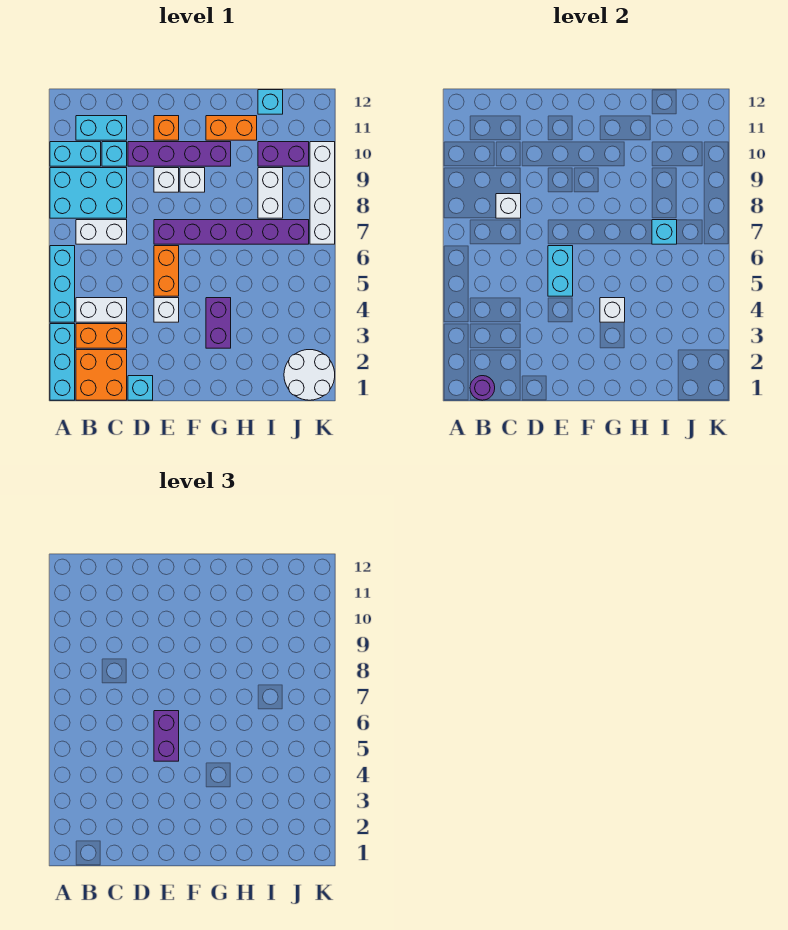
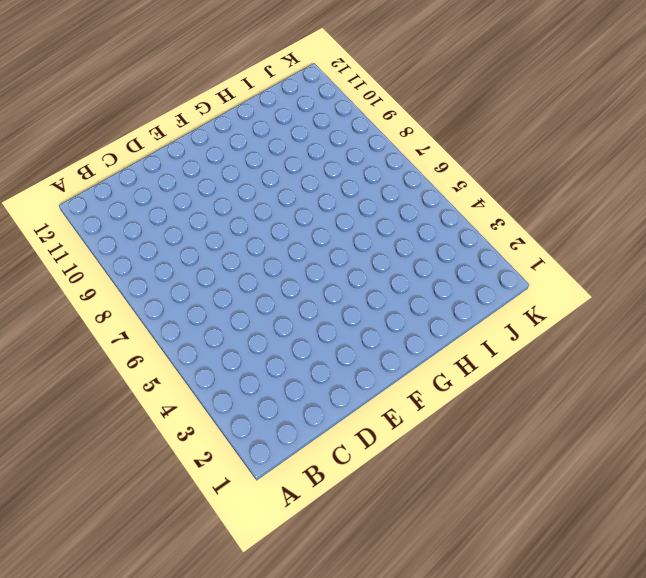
none -> cyan brick A1:A3 level 1
none -> cyan brick A4:A6 level 1
none -> cyan brick A8:C9 level 1
none -> cyan brick A10:B10 level 1

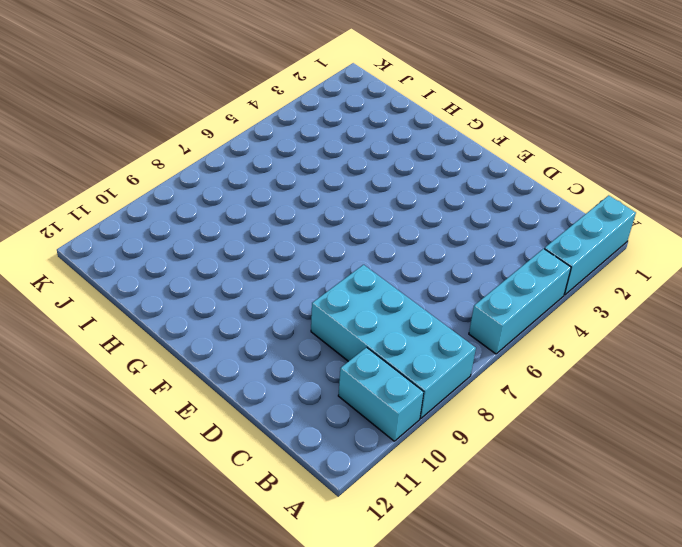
cyan brick A8:D9 level 1 -> cyan brick A8:C9 level 1
none -> orange brick B1:C2 level 1
none -> orange brick B3:C3 level 1
none -> white brick B4:C4 level 1
none -> white brick B7:C7 level 1

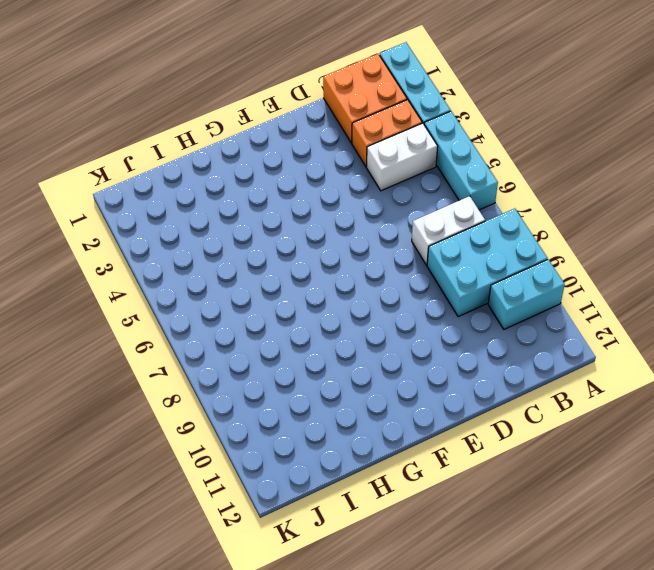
none -> cyan brick B11:C11 level 1
none -> cyan brick C10 level 1
none -> cyan brick D1 level 1
none -> purple brick D10:G10 level 1

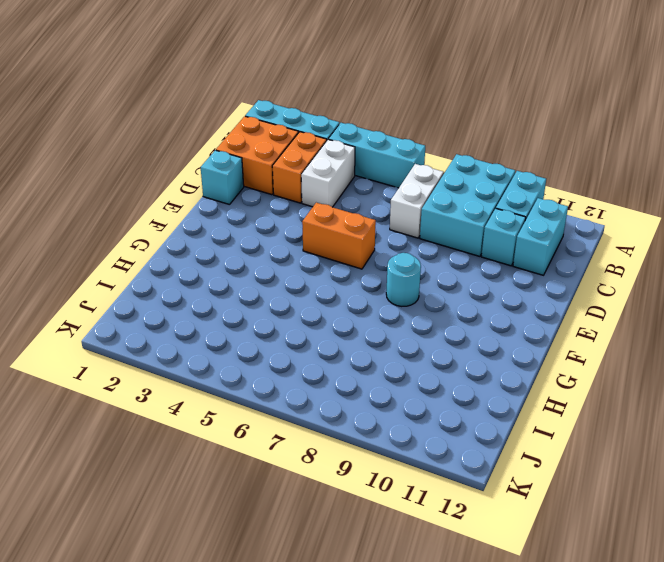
cyan round brick F8 level 1 -> none
none -> purple brick D10:G10 level 1
none -> white brick E4 level 1
none -> purple brick E7:J7 level 1
none -> white brick E9 level 1

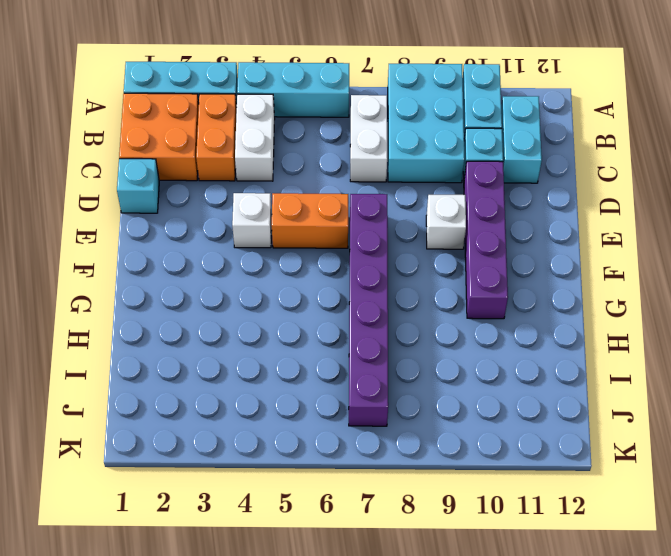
none -> orange brick E11 level 1
none -> white brick F9 level 1
none -> purple brick G3:G4 level 1
none -> orange brick G11:H11 level 1

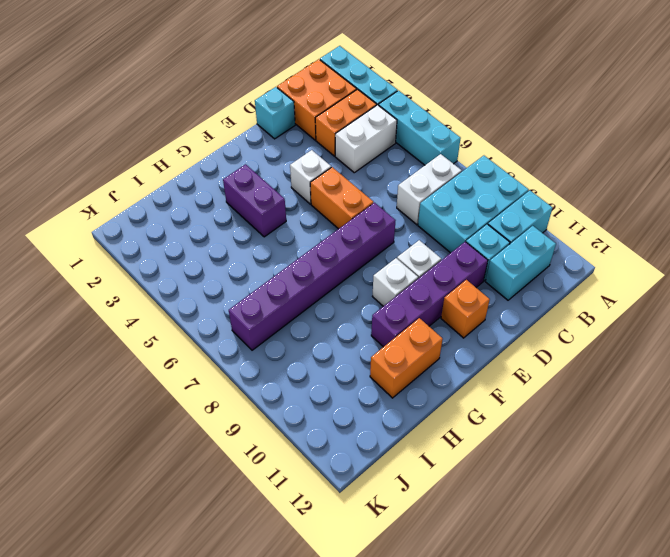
none -> white brick I8:I9 level 1
none -> purple brick I10:J10 level 1
none -> cyan brick I12 level 1
none -> white round brick J1:K2 level 1

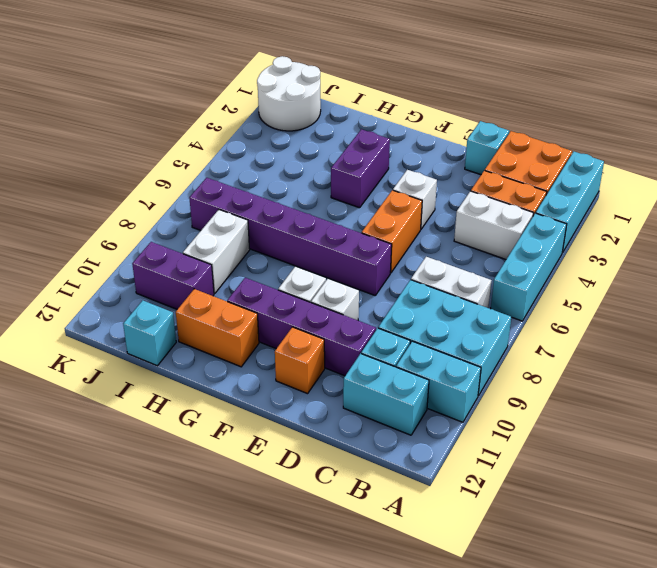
none -> white brick K7:K10 level 1
none -> purple round brick B1 level 2
none -> white brick C8 level 2
none -> cyan brick E5:E6 level 2

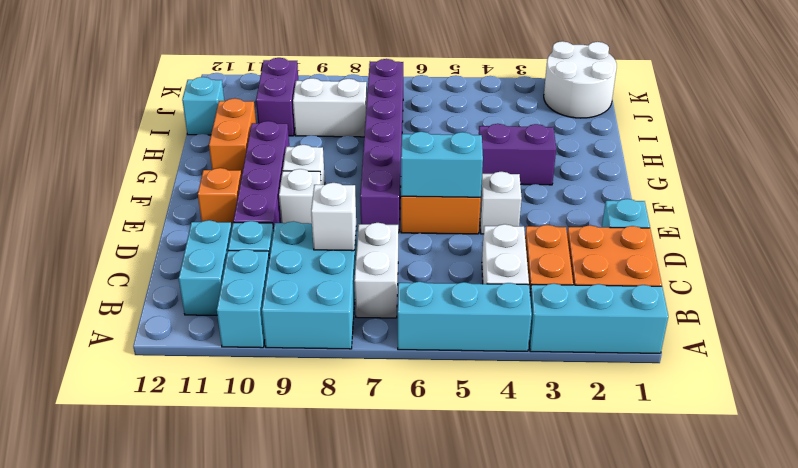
none -> white brick K7:K10 level 1
none -> purple round brick B1 level 2
none -> white brick G4 level 2
none -> cyan brick I7 level 2

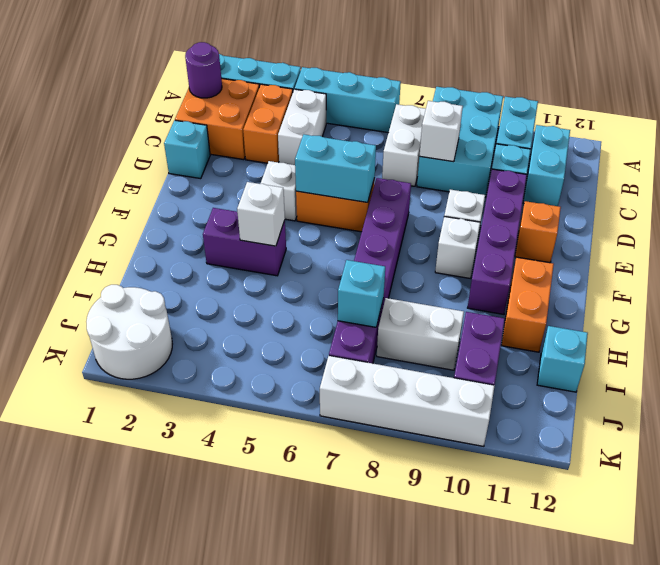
none -> purple brick E5:E6 level 3

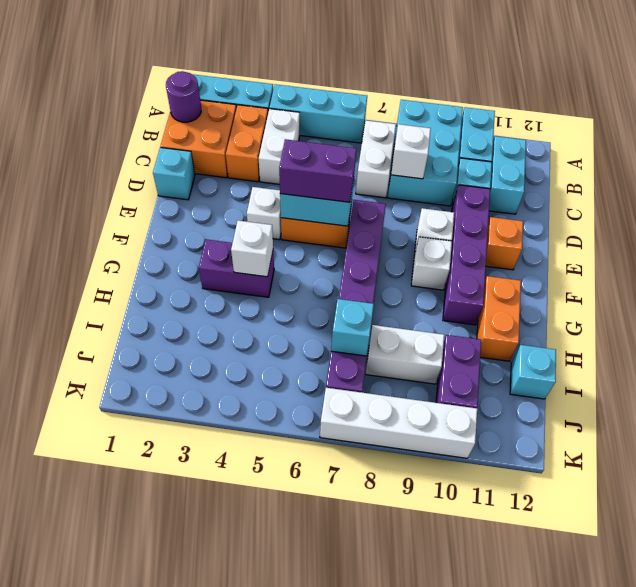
none -> white round brick J1:K2 level 1

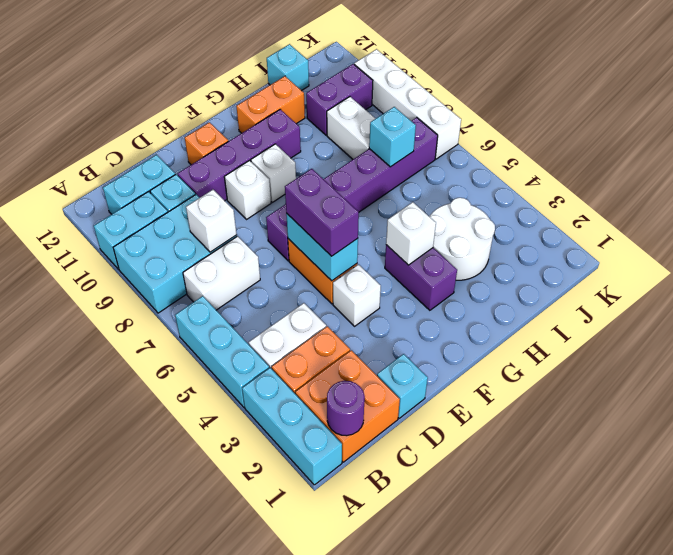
white round brick H3:I4 level 1 -> white round brick J1:K2 level 1

